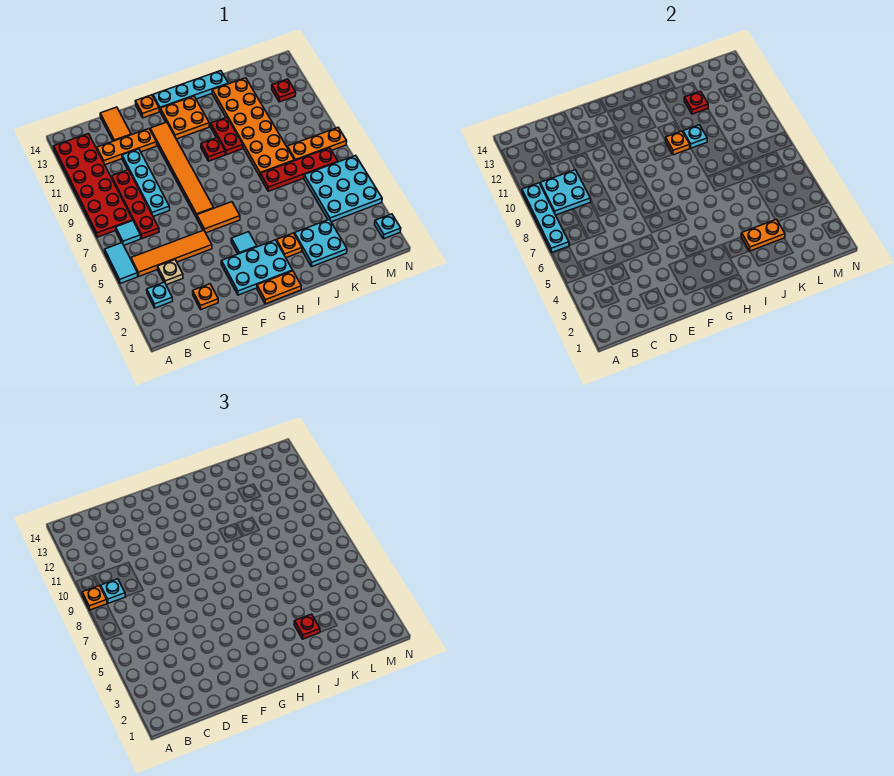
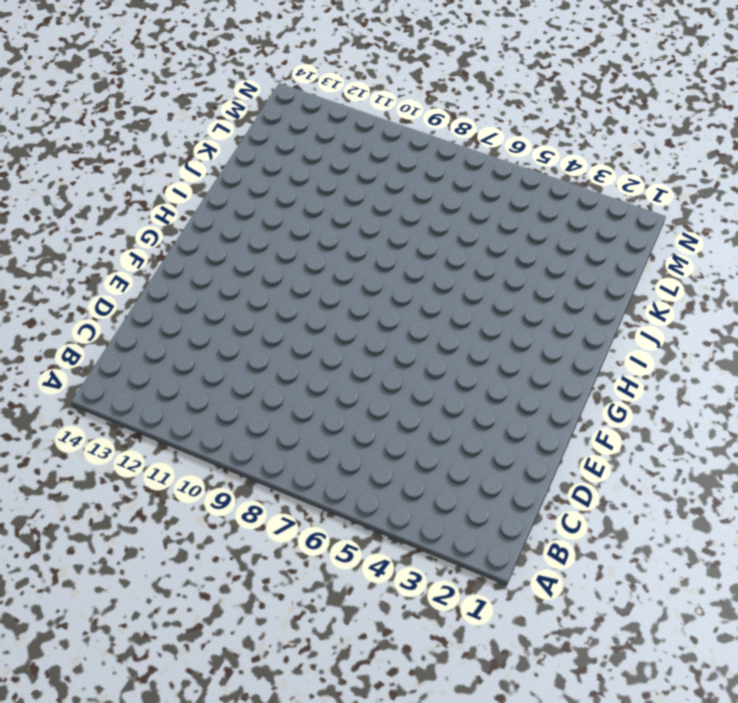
none -> cyan tile A5:A6 level 1
none -> red plate A8:B13 level 1
none -> cyan plate B3 level 1
none -> orange tile B5:E5 level 1

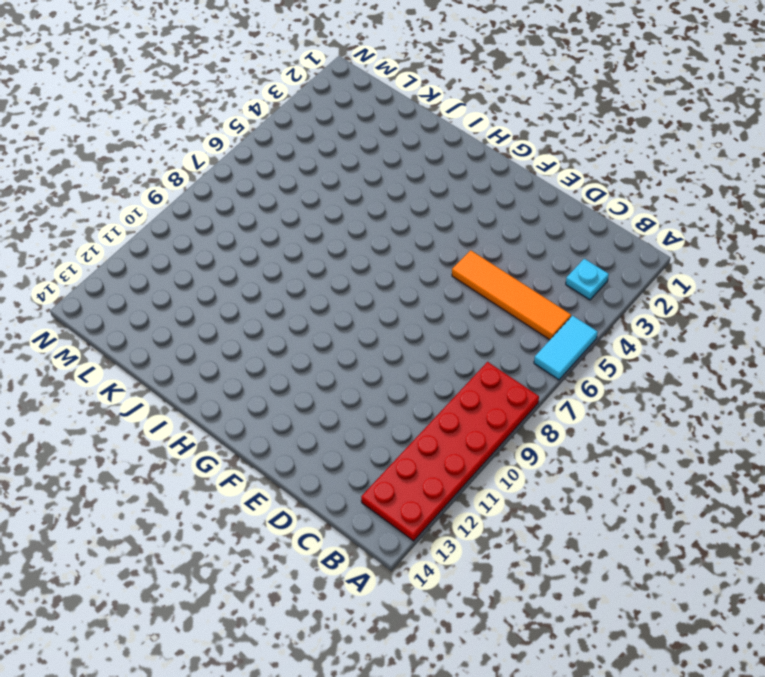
none -> cyan tile B7 level 1
none -> tan plate C4 level 1
none -> red plate C7:C10 level 1
none -> orange plate C12:E12 level 1

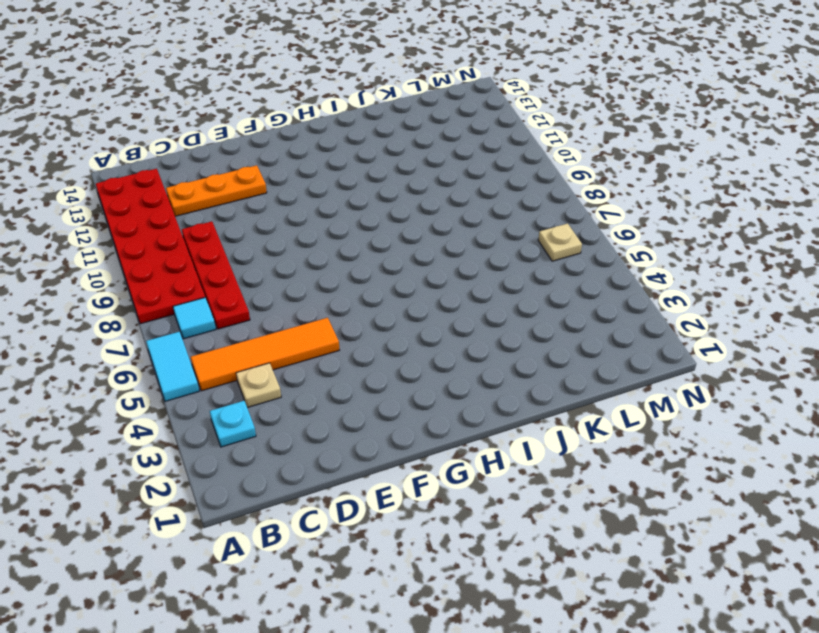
tan plate M6 level 1 -> cyan plate L4:N6 level 1
none -> orange plate D2 level 1
none -> cyan plate D8:D11 level 1
none -> orange tile D13:D14 level 1
none -> cyan plate F2:H3 level 1

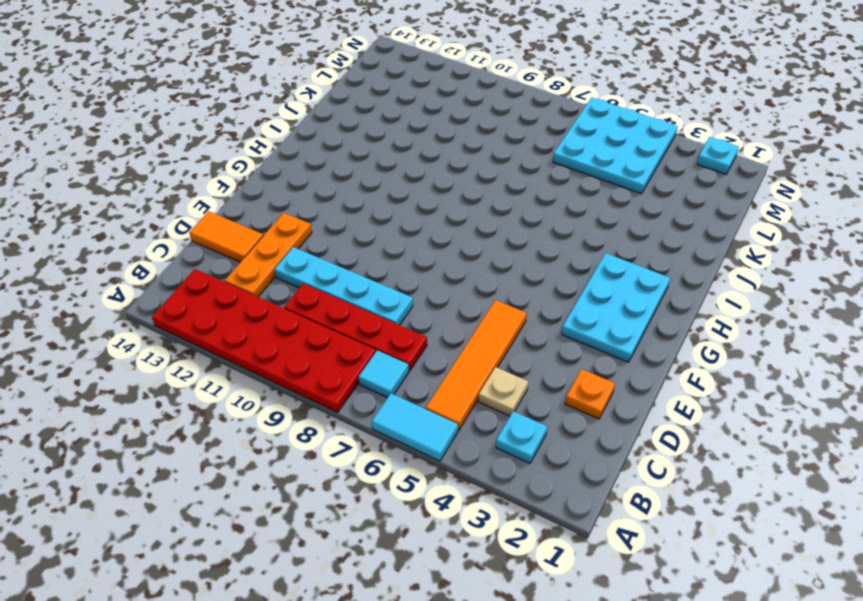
none -> orange tile F6:G6 level 1
none -> orange tile F7:F12 level 1
none -> orange plate F14 level 1
none -> orange plate G1:H1 level 1

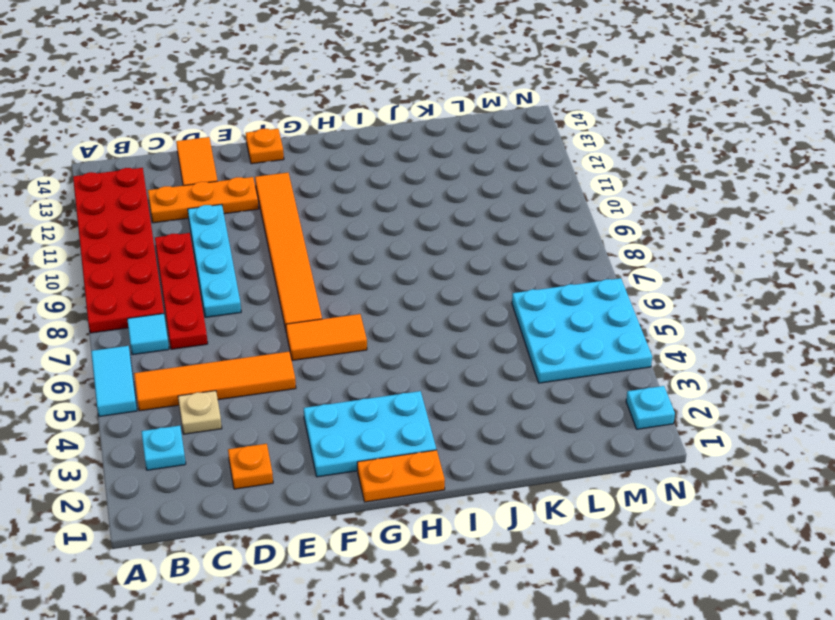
none -> cyan tile G4 level 1
none -> orange plate G12:H13 level 1
none -> cyan plate G14:J14 level 1
none -> red plate H10 level 1

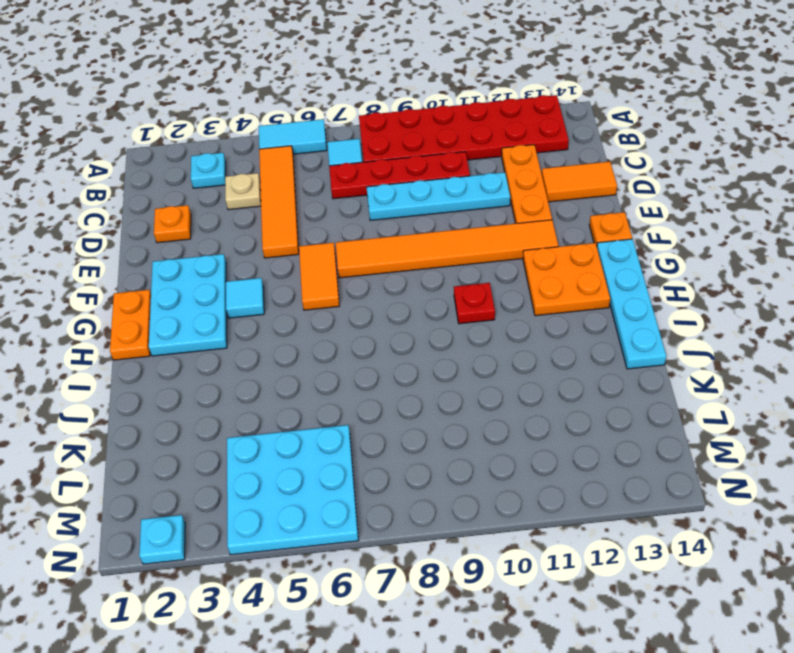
none -> orange plate I3 level 1
none -> red plate I10:I11 level 1
none -> cyan plate J2:K3 level 1
none -> red plate J7:M7 level 1

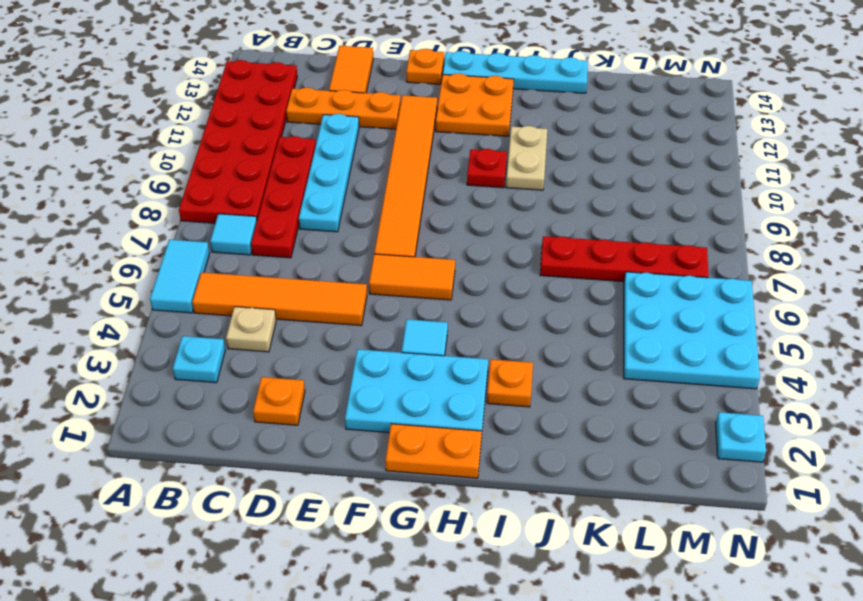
tan plate I10:I11 level 1 -> red plate I10:I11 level 1
none -> cyan plate J2:K3 level 1
none -> orange plate J8:K13 level 1
none -> orange plate L8:N8 level 1
none -> red plate M12 level 1

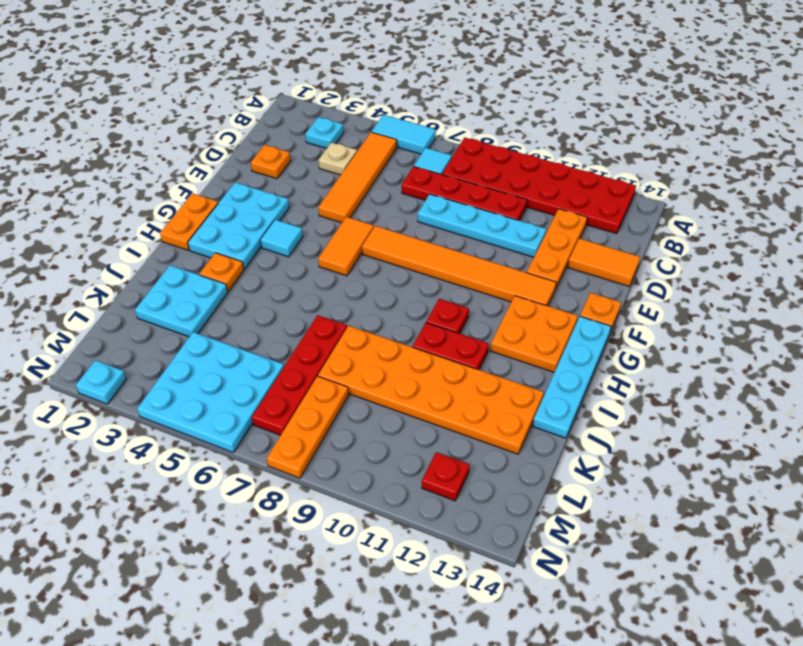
none -> cyan plate A7:A10 level 2
none -> cyan plate B9:C10 level 2
none -> orange plate I10 level 2
none -> orange plate J3:K3 level 2

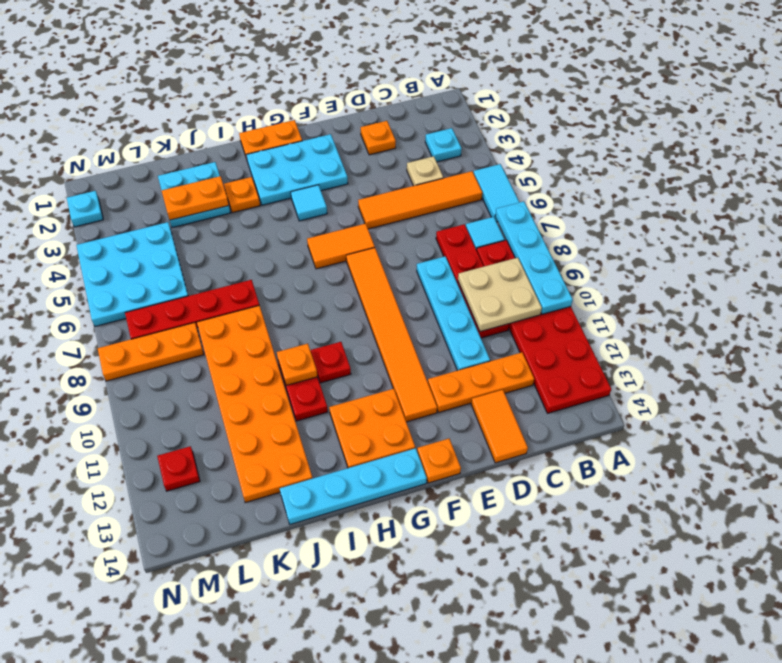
tan plate B9:C10 level 2 -> cyan plate B9:C10 level 2
none -> cyan plate J10 level 2
none -> red plate K12 level 2
none -> orange plate A9 level 3
none -> cyan plate B9 level 3

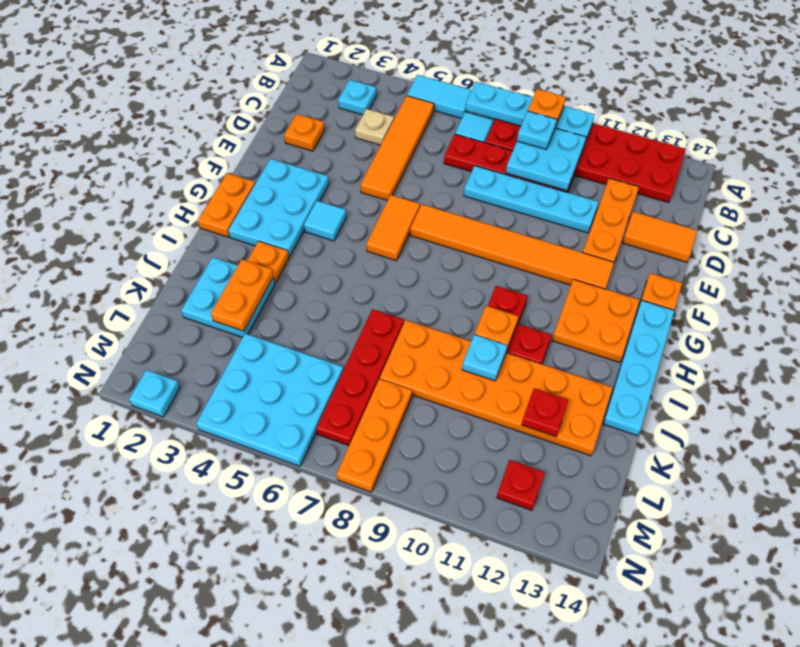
none -> red plate J3 level 3

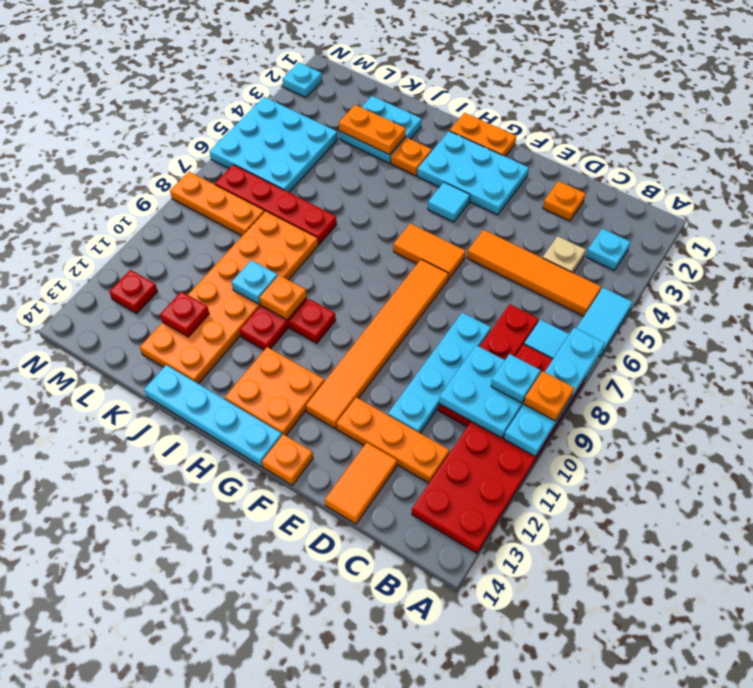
none -> red plate J3 level 3

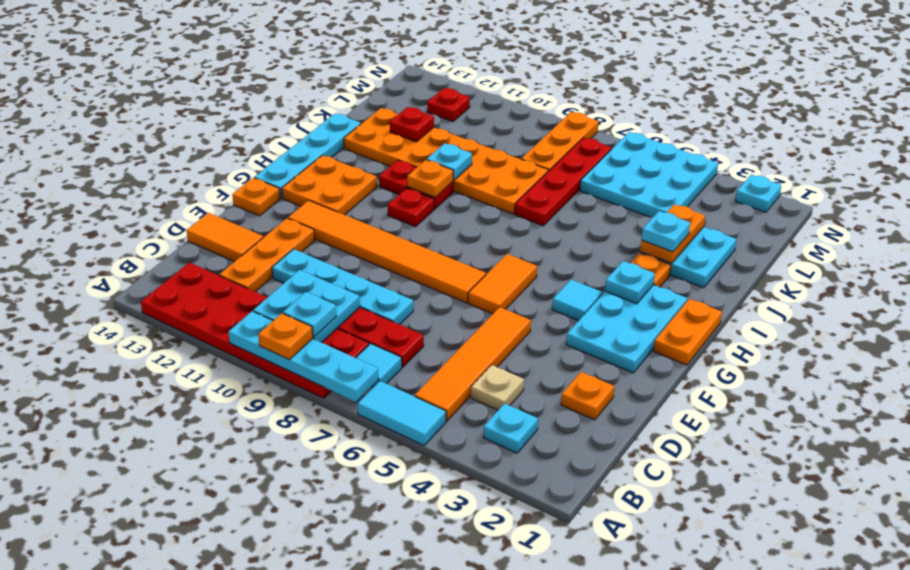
cyan plate H3 level 2 -> none
cyan plate J3 level 3 -> red plate J3 level 3

